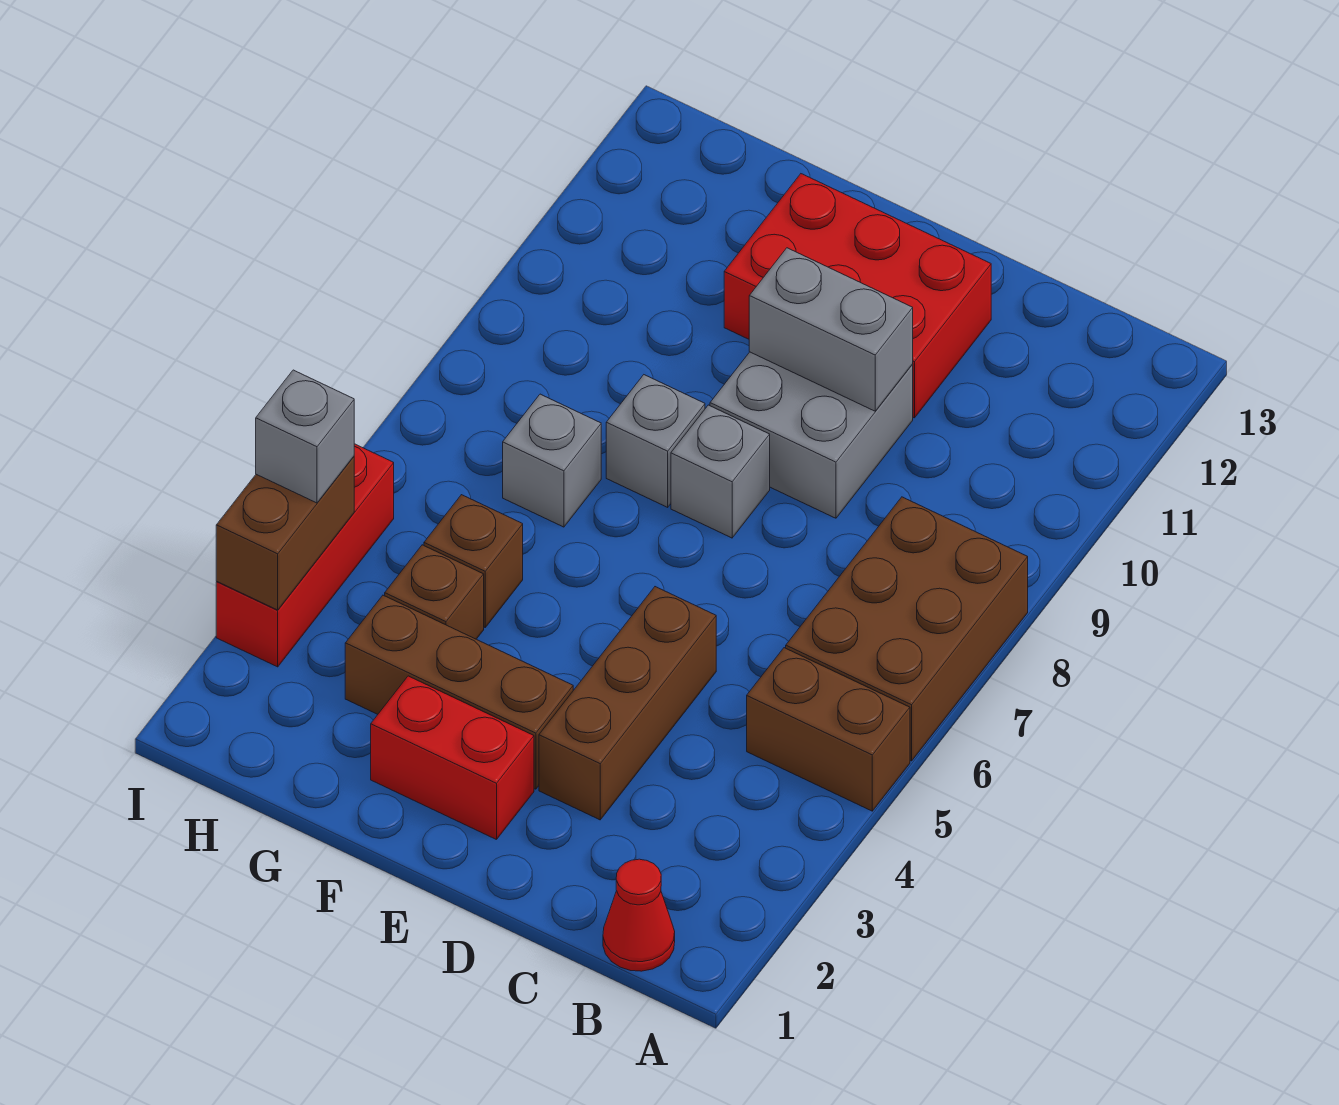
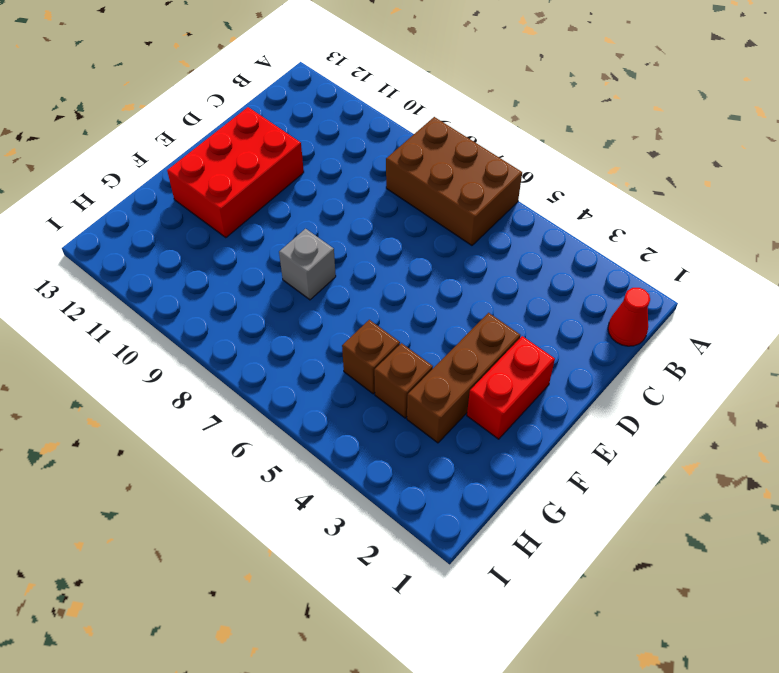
none -> brown brick A5:B5 level 1
none -> brown brick D3:D5 level 1
none -> grey brick D9:E10 level 1

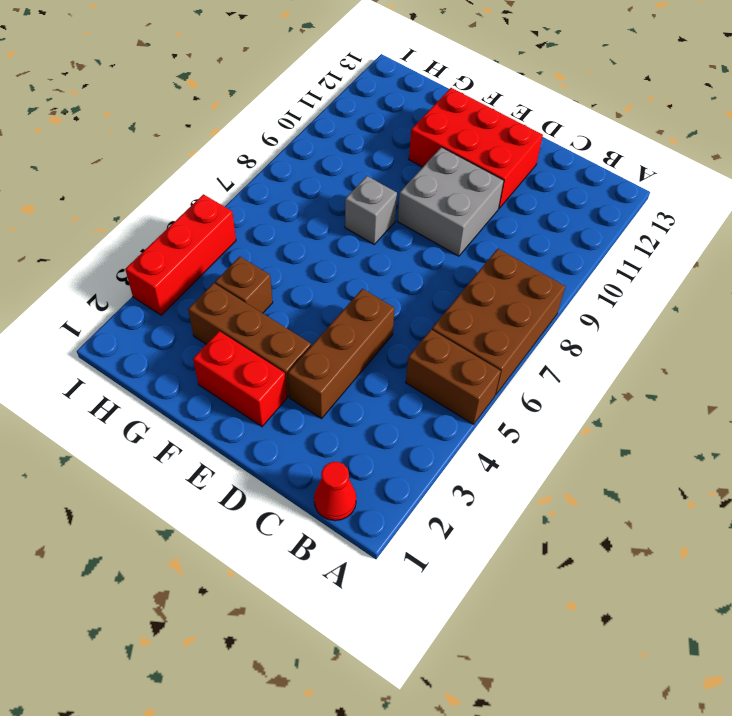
none -> grey brick E8 level 1
none -> brown brick G5 level 1
none -> grey brick G7 level 1

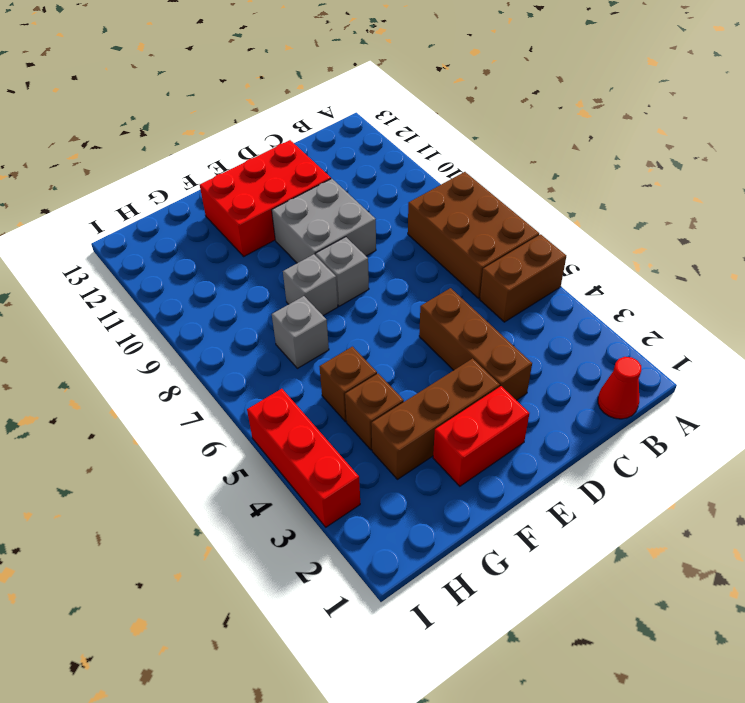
none -> grey brick D10:E10 level 2
none -> brown brick I3:I4 level 2
none -> grey brick I4 level 3

